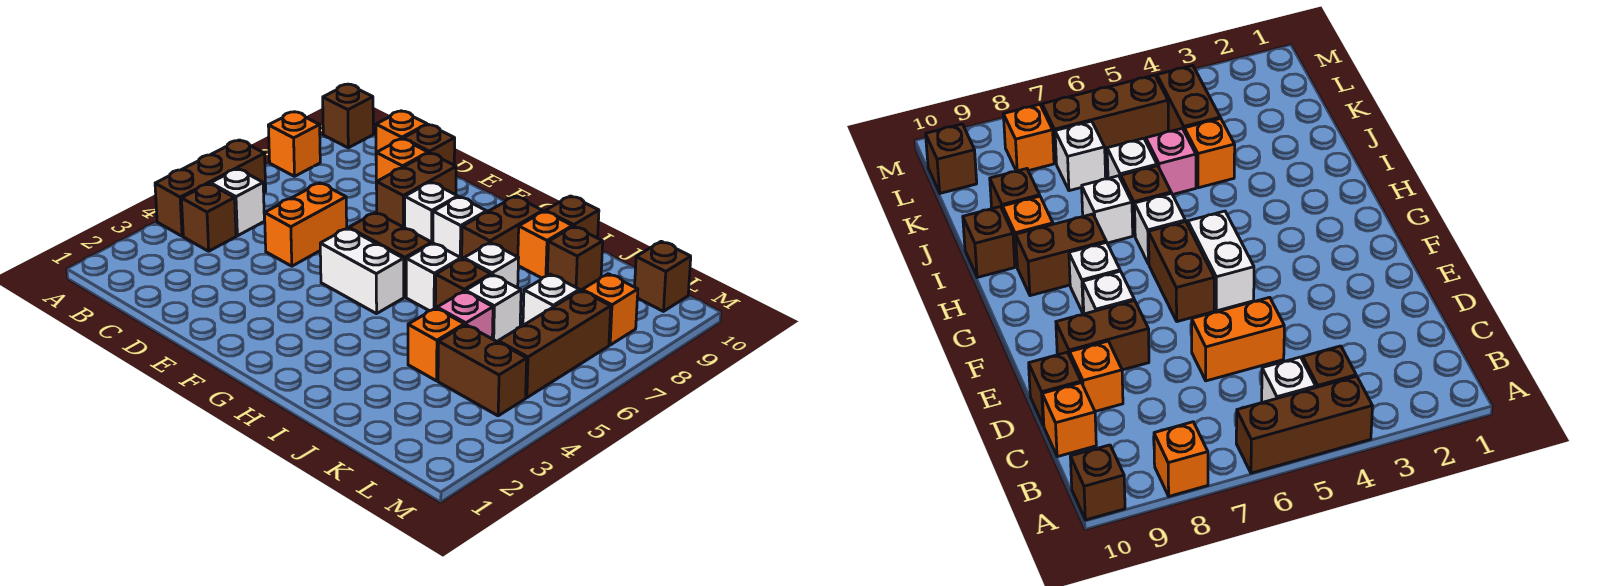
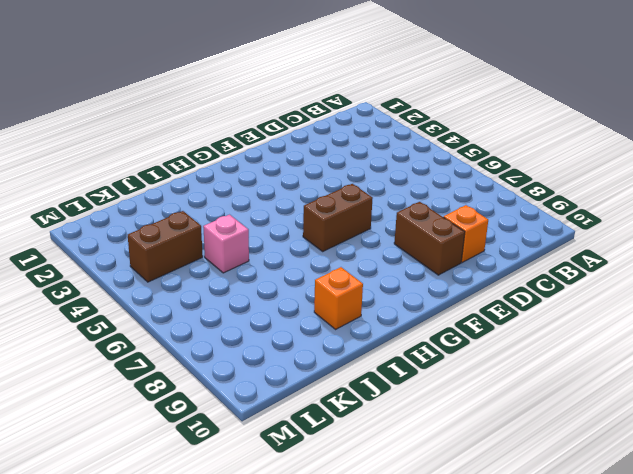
none -> brown brick A4:A6 level 1
none -> orange brick A8 level 1
none -> brown brick A10 level 1

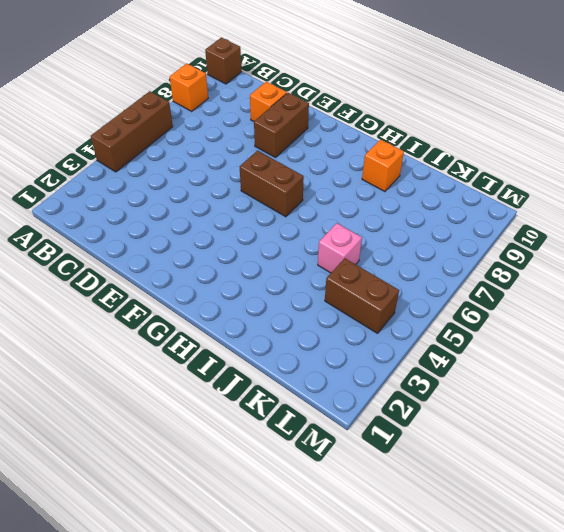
none -> brown brick B4 level 1
none -> white brick B5 level 1
none -> orange brick C10 level 1

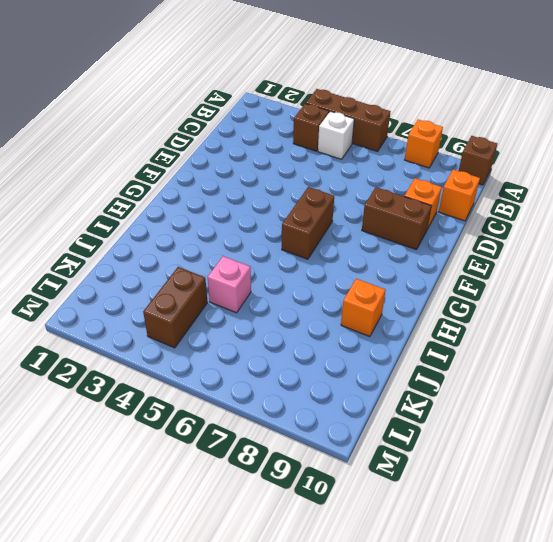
none -> orange brick D5:D6 level 1
none -> brown brick D10 level 1
none -> white brick F5:G5 level 1

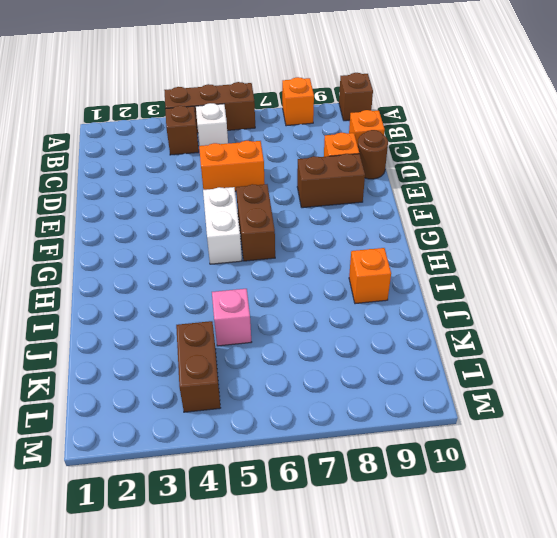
brown round brick D10 level 1 -> brown brick D10 level 1
none -> white brick F8 level 1
none -> white brick G8 level 1
none -> white brick H6 level 1

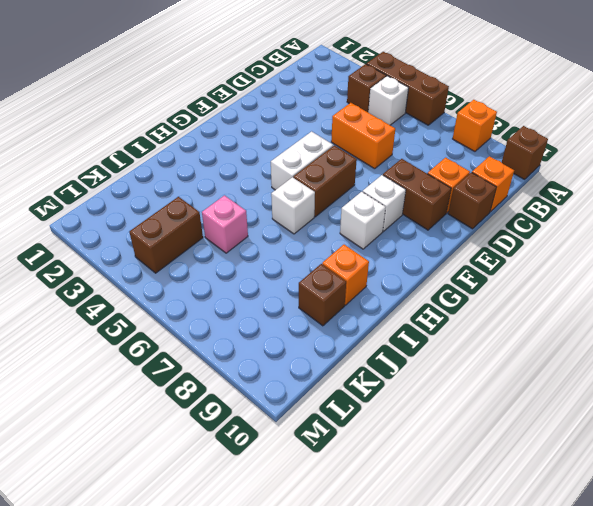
none -> brown brick H8:H9 level 1
none -> brown brick I6 level 1
none -> white brick I7 level 1

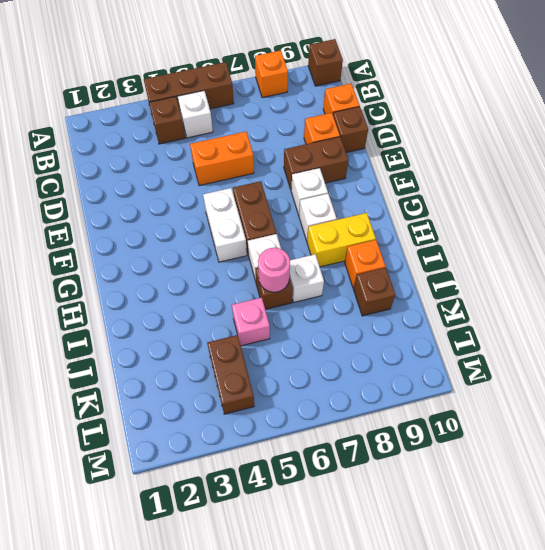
yellow brick H8:H9 level 1 -> brown brick H8:H9 level 1
pink round brick I6 level 2 -> none
none -> brown brick I10 level 1
none -> orange brick J4 level 1
none -> white brick J6 level 1

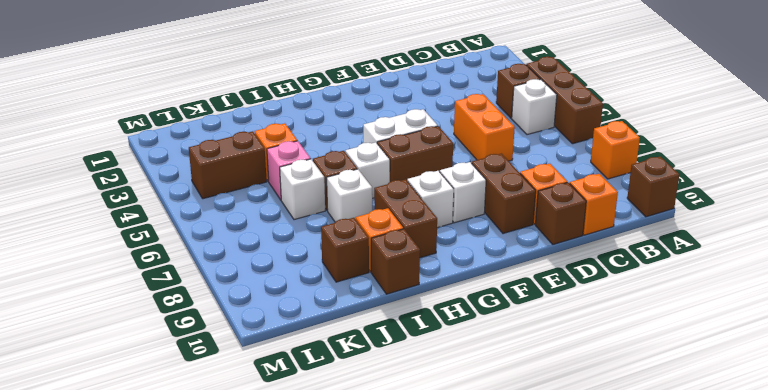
none -> white brick K7 level 1
none -> brown brick L5:L7 level 1
none -> orange brick L8 level 1

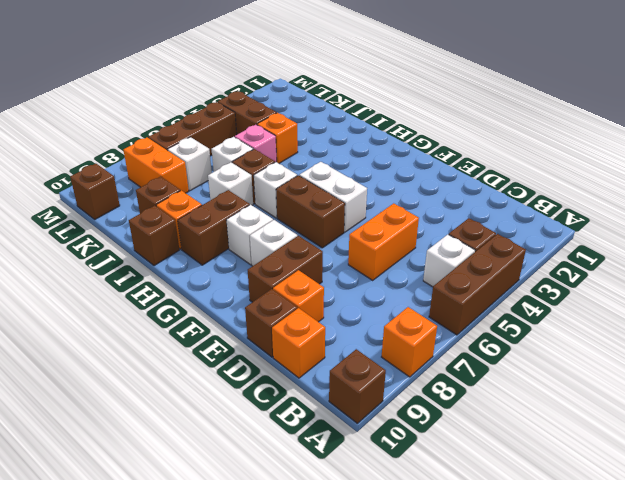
orange brick K8:L8 level 1 -> orange brick L8 level 1

